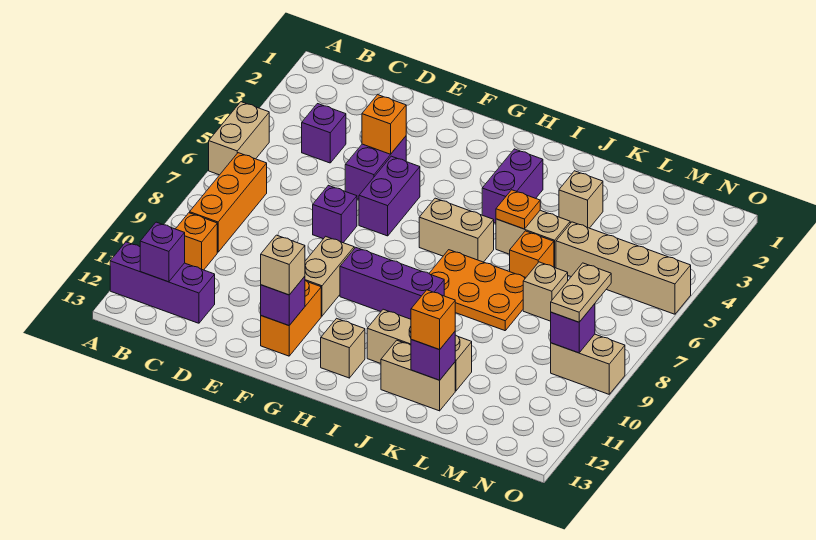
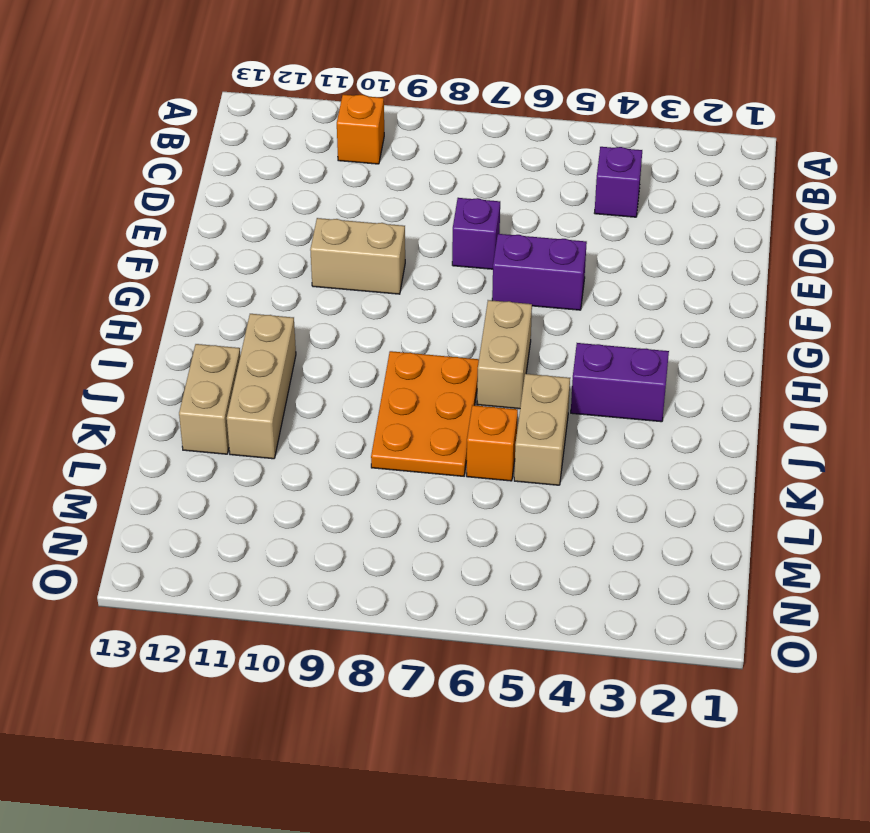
none -> tan brick A5:A6 level 1
none -> purple brick A12:C12 level 1
none -> orange brick B7:B9 level 1
none -> purple brick E4:E5 level 1

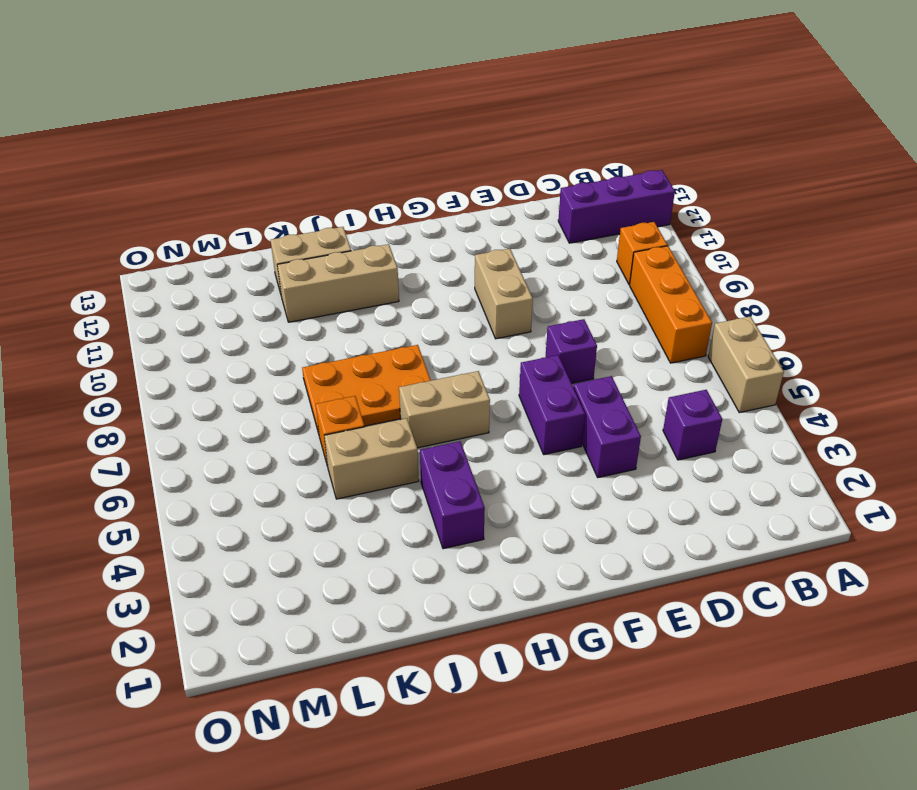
none -> orange brick F11:F12 level 1
none -> purple brick G9:I9 level 1
none -> tan brick H12 level 1
none -> tan brick K3 level 1

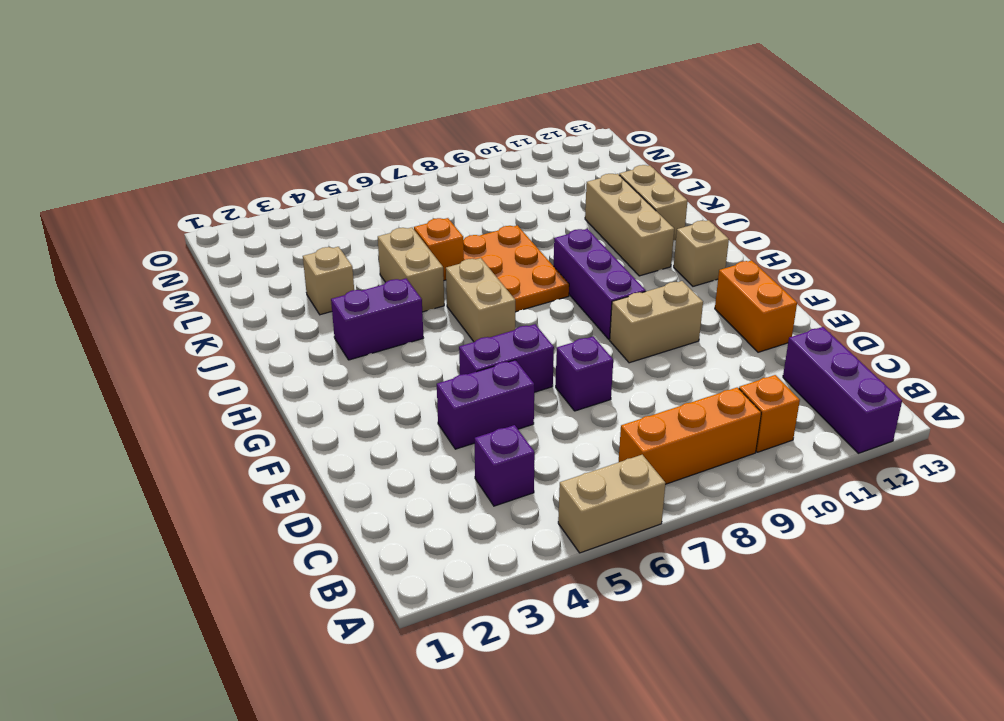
orange brick E12:F12 level 1 -> orange brick F11:F12 level 1
none -> tan brick L5:O5 level 1
none -> tan brick L7 level 1
none -> tan brick N9:O9 level 1
none -> purple brick B12 level 2

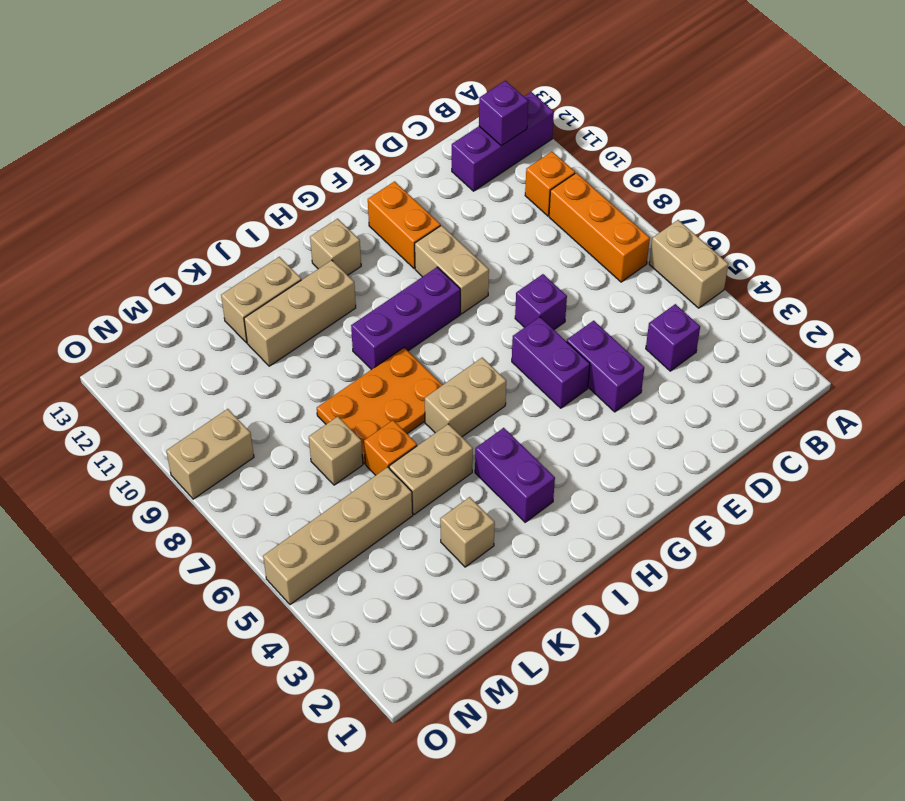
none -> orange brick E4 level 2
none -> purple brick F12 level 2
none -> orange plate J5 level 2
none -> purple brick K12 level 2

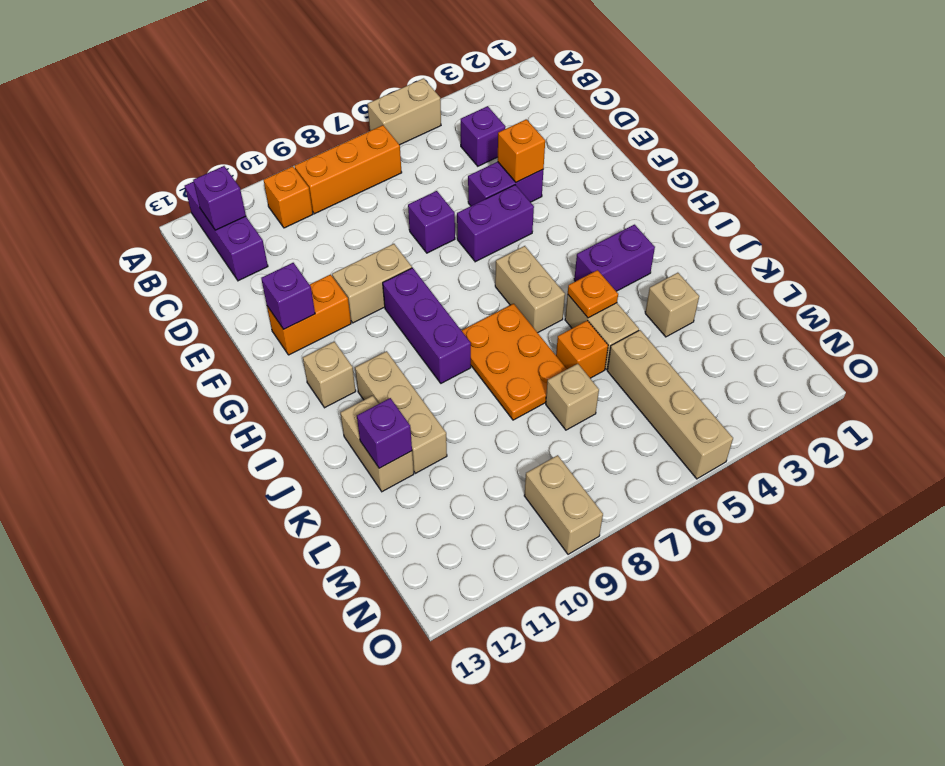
none -> purple brick N9 level 2
none -> tan brick F12 level 3
none -> orange brick K12 level 3
none -> tan plate N8:N9 level 3

